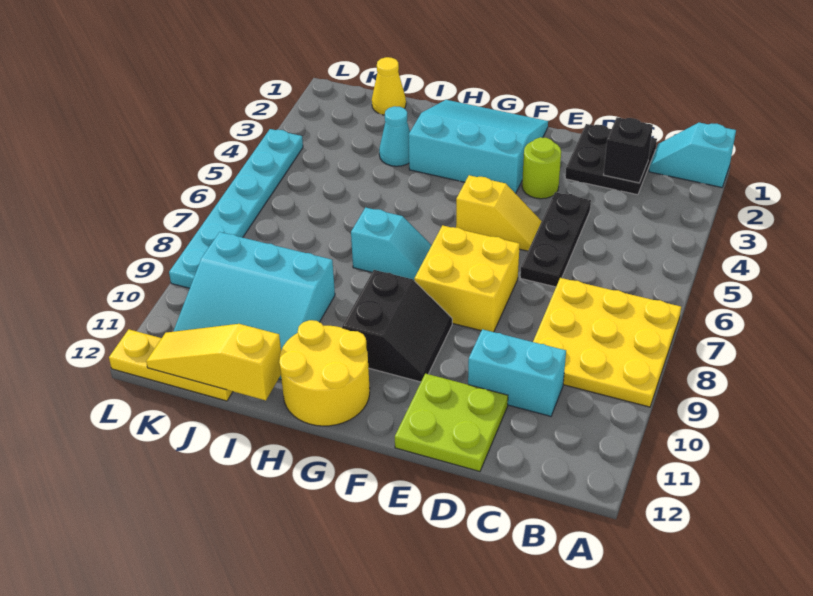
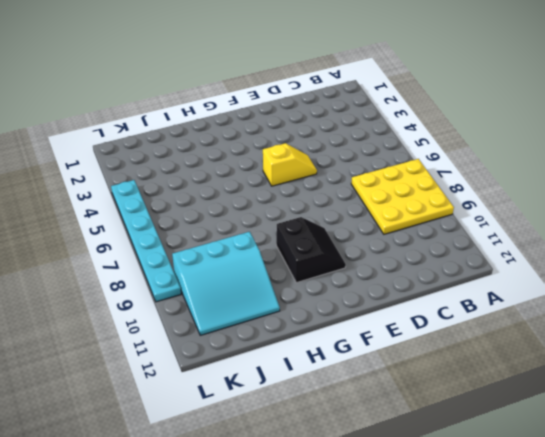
none -> cyan slope A1:B1 level 1 top A
none -> black plate C1:D2 level 1
none -> cyan brick C10:D10 level 1

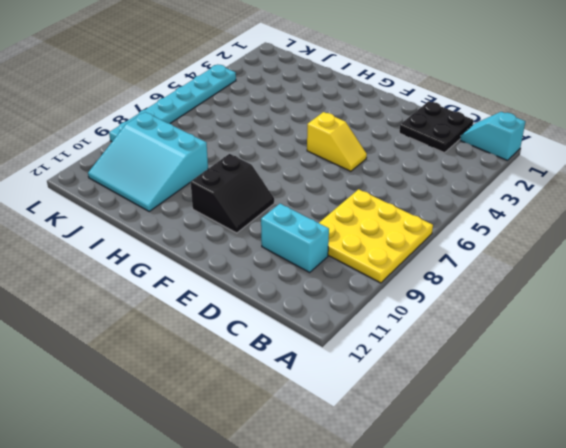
none -> black plate D4:D6 level 1
none -> lime plate D11:E12 level 1
none -> lime round brick E3 level 1

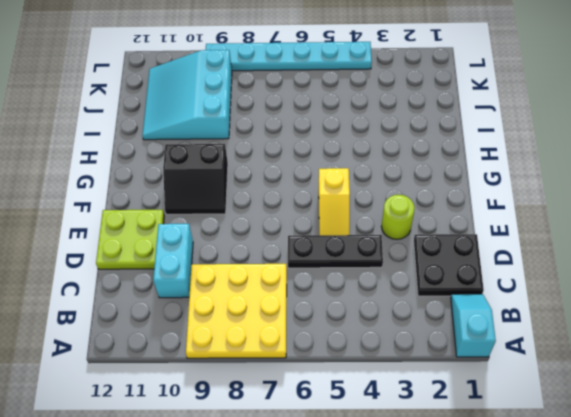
none -> yellow brick E7:F8 level 1
none -> cyan slope F1:H3 level 1 top 3
none -> cyan slope G7:H7 level 1 top H

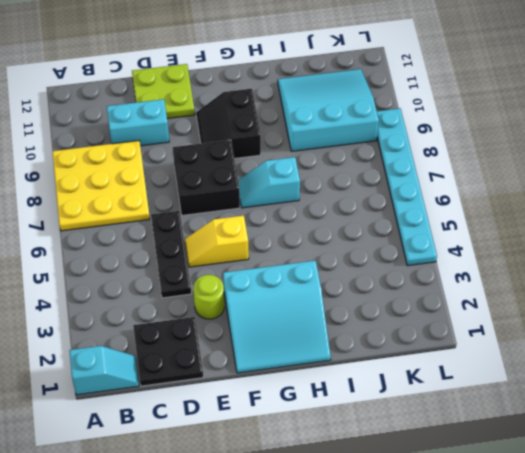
black brick E7:F8 level 1 -> yellow brick E7:F8 level 1
none -> yellow round brick G11:H12 level 1
none -> cyan cone I3 level 1
none -> yellow cone J1 level 1

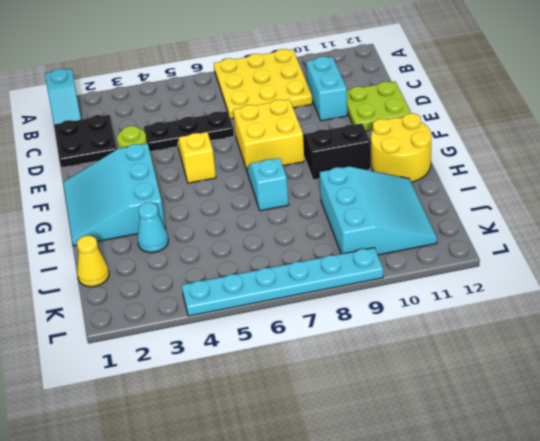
none -> yellow plate J12:L12 level 1
none -> black brick C2 level 2
none -> yellow slope I12:K12 level 2 top I

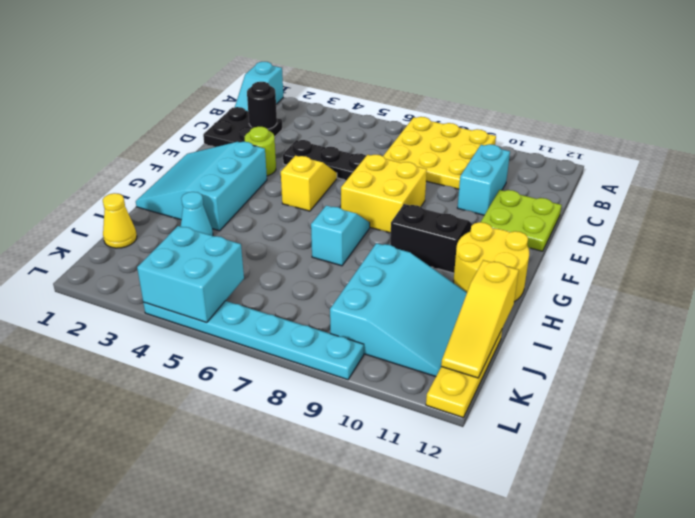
black round brick C2 level 2 -> black brick C2 level 2
cyan brick K4:L5 level 2 -> none

